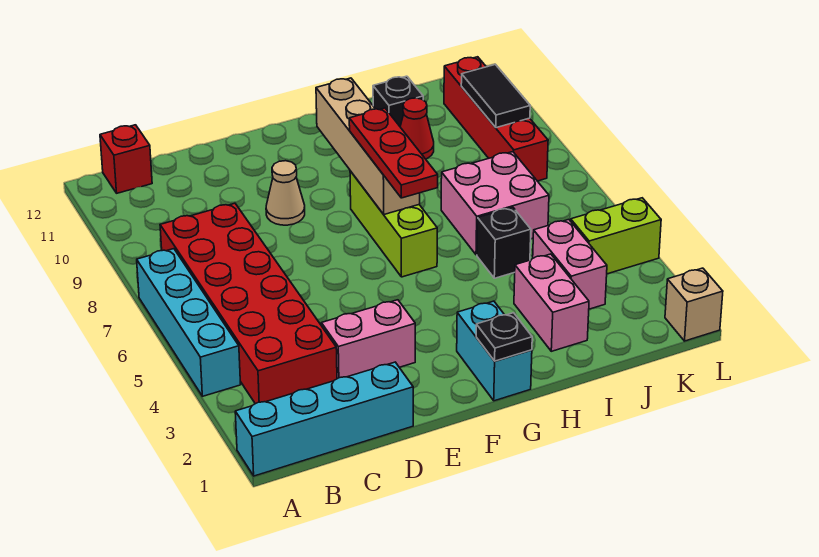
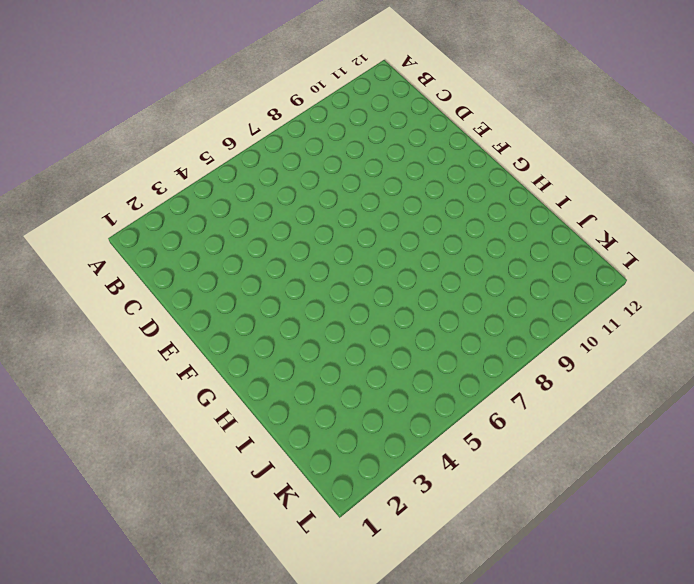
none -> cyan brick A1:D1 level 1
none -> cyan brick A4:A7 level 1
none -> red brick B3:C8 level 1

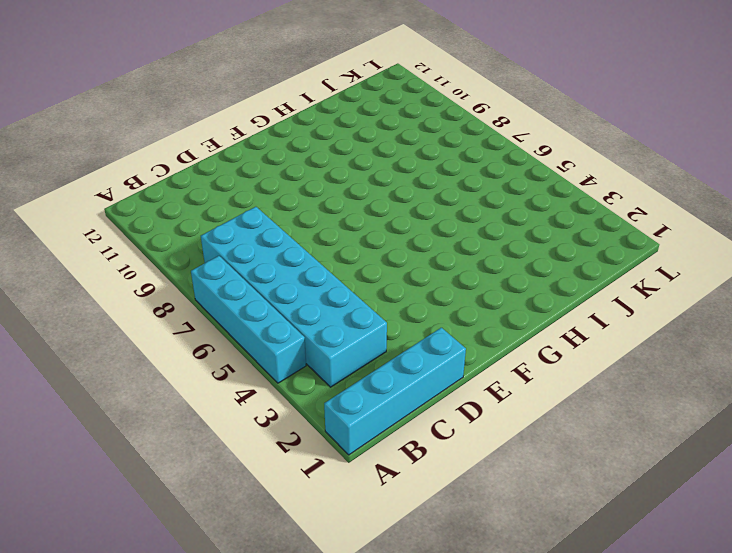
cyan brick B3:C8 level 1 -> red brick B3:C8 level 1
none -> red brick B12 level 1
none -> pink brick D3:E3 level 1
none -> tan cone E9 level 1

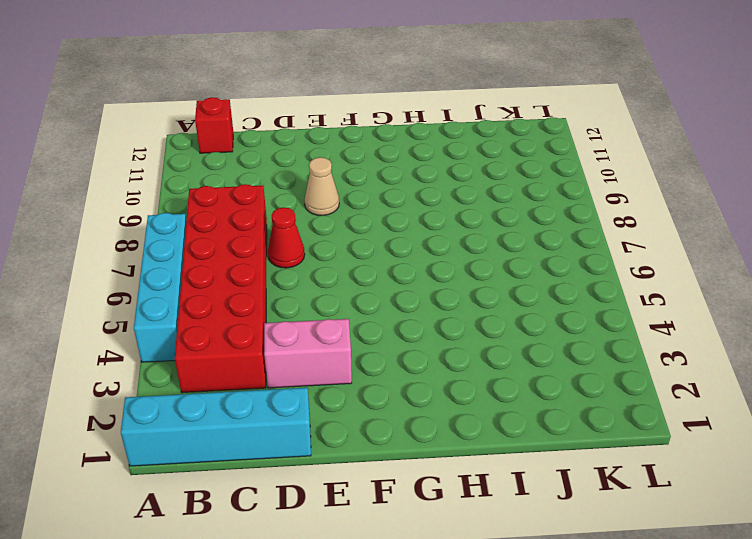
red cone D7 level 1 -> red cone I10 level 1
none -> cyan brick G1:G2 level 1
none -> lime brick G6:G8 level 1
none -> pink brick I2:I3 level 1

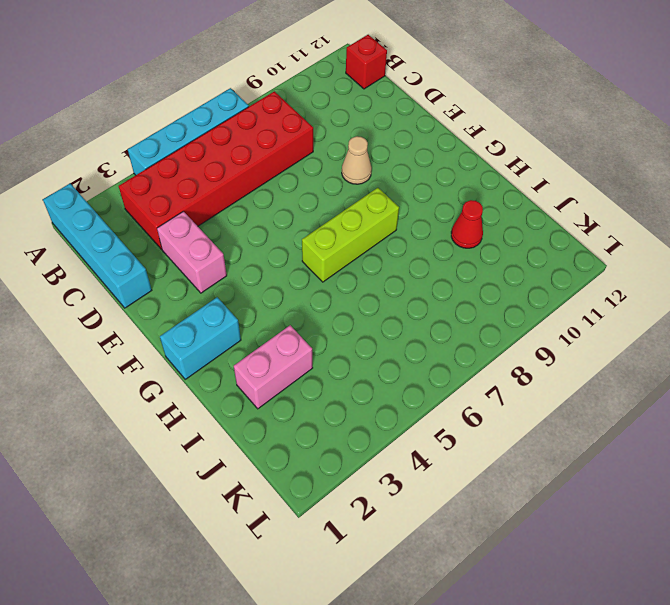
none -> black brick I5 level 1
none -> pink brick I6:J7 level 1
none -> black brick I11 level 1

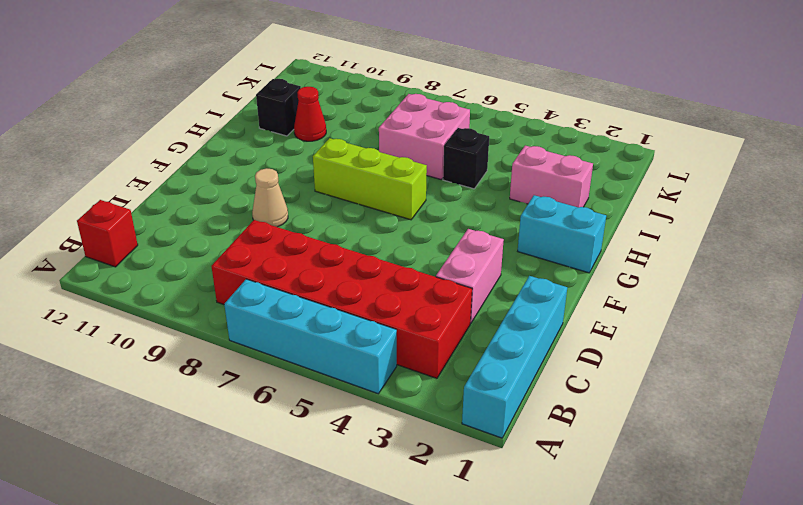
none -> pink brick J3:J4 level 1
none -> lime brick K4:L4 level 1
none -> red brick K8:K11 level 1

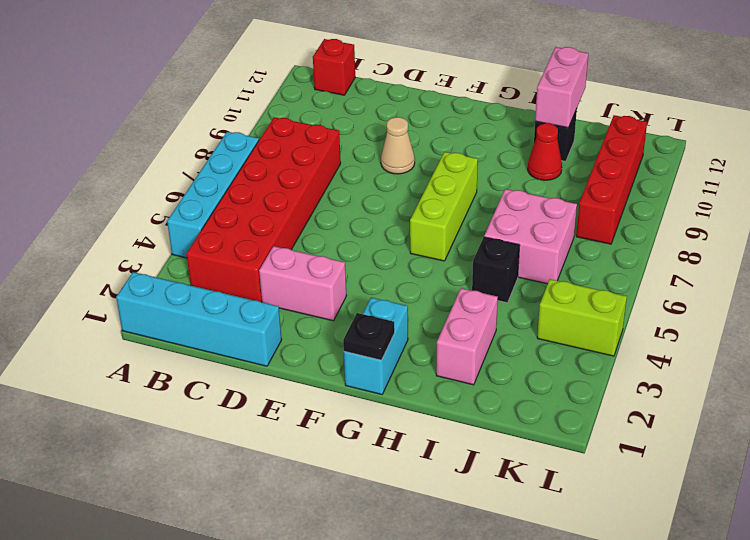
pink brick I11:I12 level 2 -> pink brick J3:J4 level 1
none -> tan brick L1 level 1
none -> tan brick G7:G10 level 2
none -> black tile K9:K10 level 2

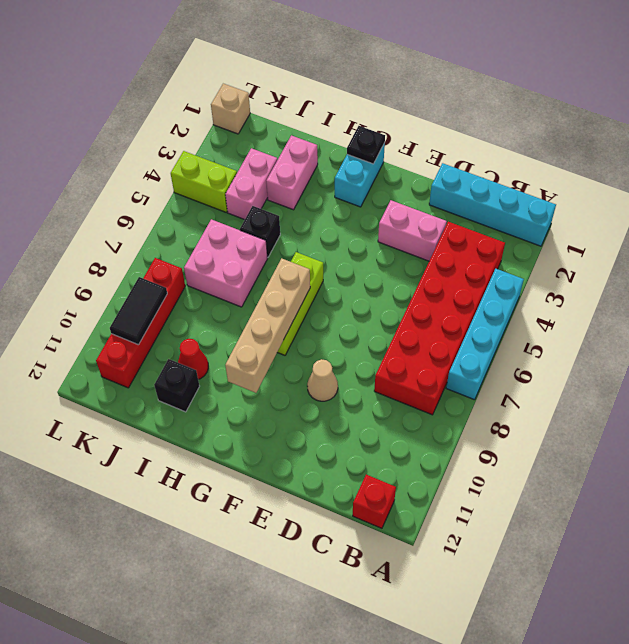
none -> red plate G6:G8 level 3

